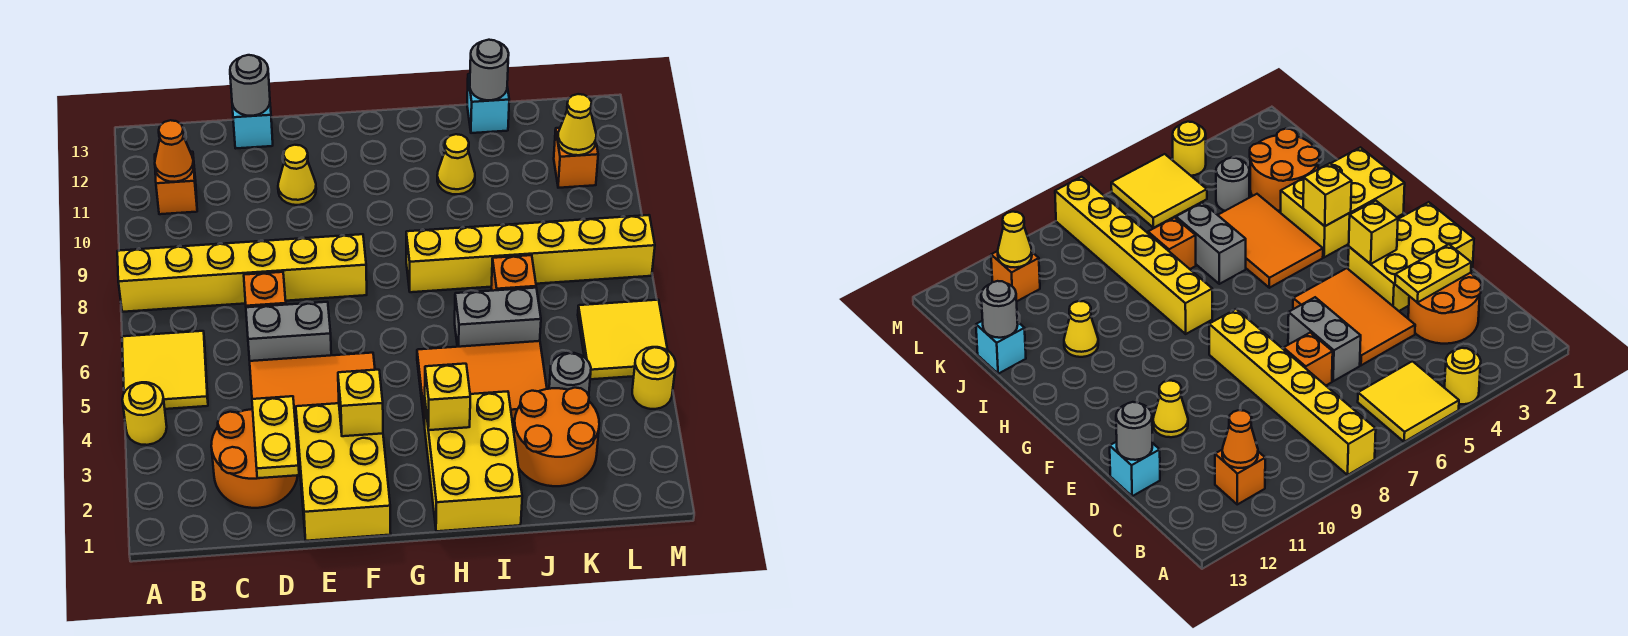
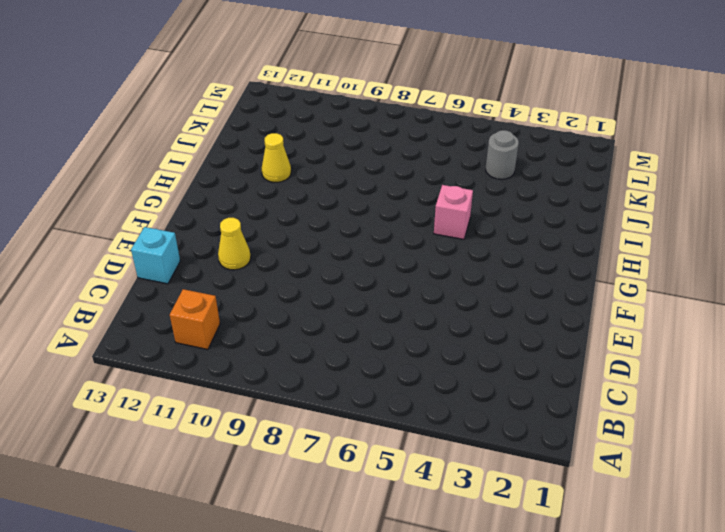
pink brick H5 level 1 -> orange tile H4:J5 level 1
none -> yellow round brick A4 level 1
none -> yellow tile A5:B6 level 1
none -> yellow brick A8:F8 level 1
none -> orange round brick C2:D3 level 1

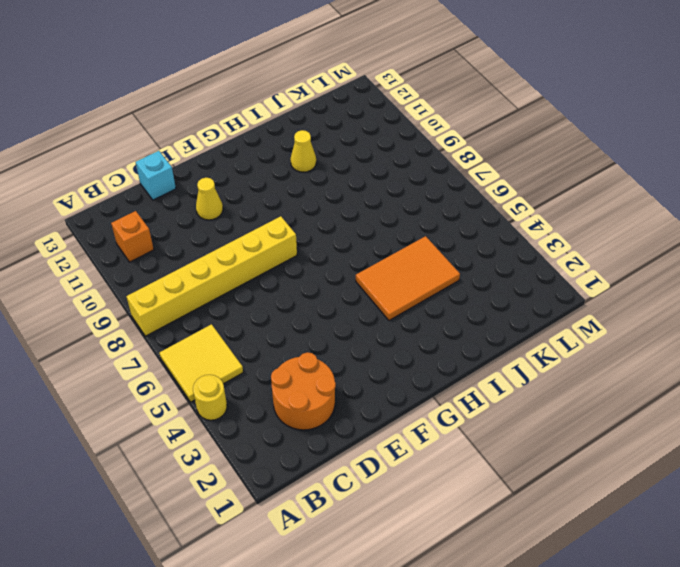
none -> orange tile D4:F5 level 1
none -> grey brick D6:E6 level 1
none -> orange brick D7 level 1
none -> yellow brick E1:F3 level 1

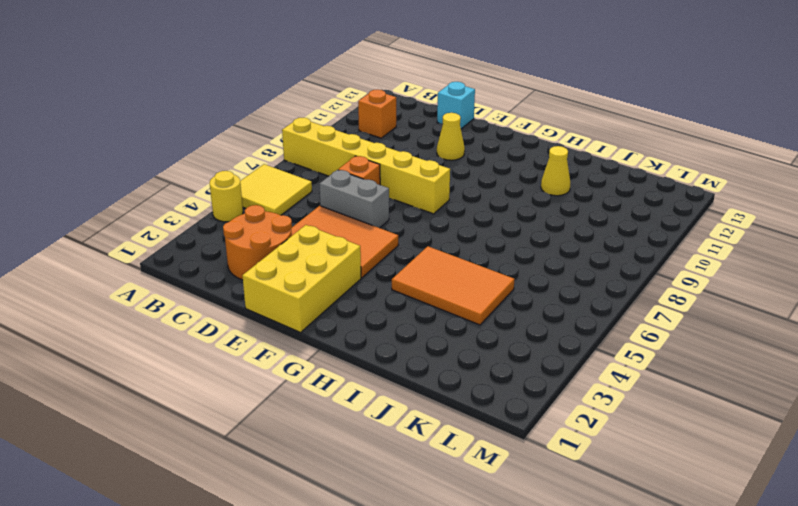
none -> yellow brick H1:I3 level 1
none -> yellow brick H8:M8 level 1
none -> grey brick I6:J6 level 1
none -> orange round brick J2:K3 level 1

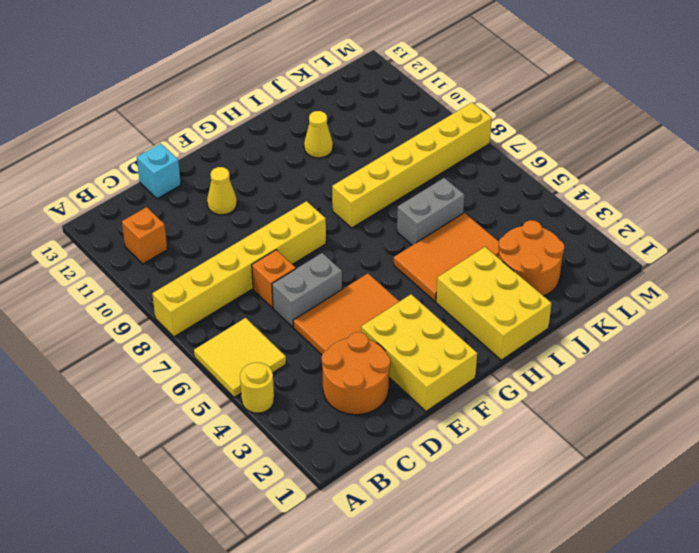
none -> orange brick J7 level 1
none -> cyan brick J13 level 1
none -> grey round brick K4 level 1
none -> yellow tile L5:M6 level 1

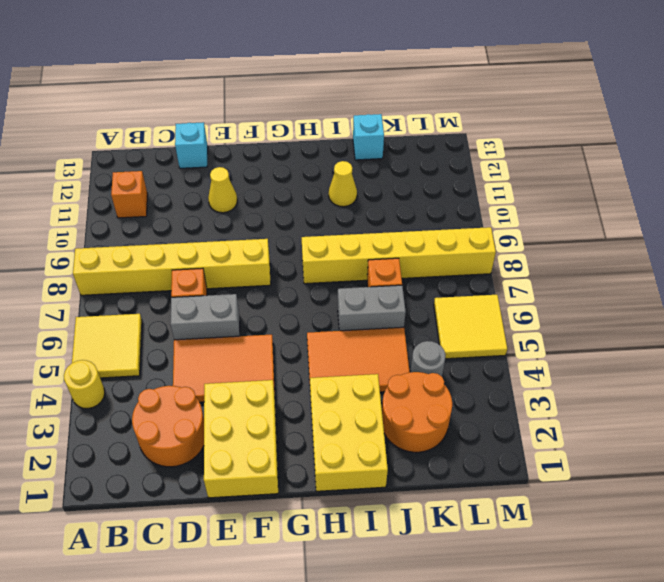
none -> orange brick L11 level 1
none -> yellow round brick M4 level 1
none -> orange cone B11 level 2
none -> yellow plate D2:D3 level 2

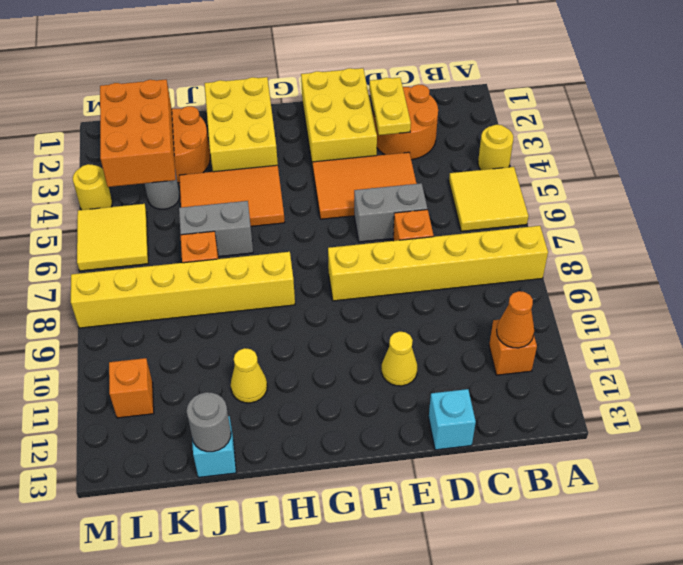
orange brick K2:L4 level 2 -> none
none -> grey round brick D13 level 2
none -> yellow brick F3 level 2
none -> yellow brick H3 level 2
none -> yellow cone L11 level 2

